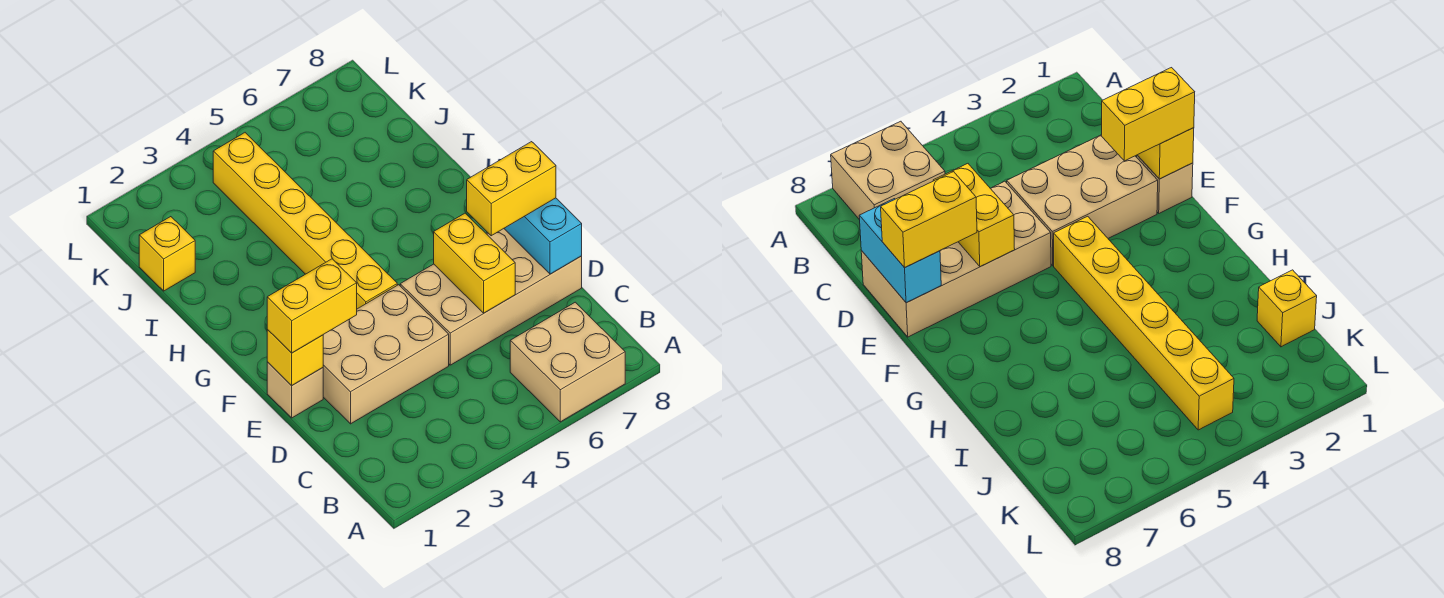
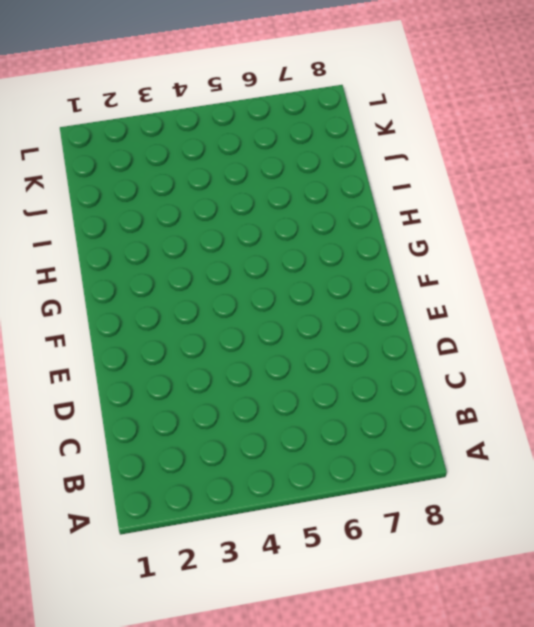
none -> tan brick A6:B7 level 1
none -> tan brick D2:E4 level 1

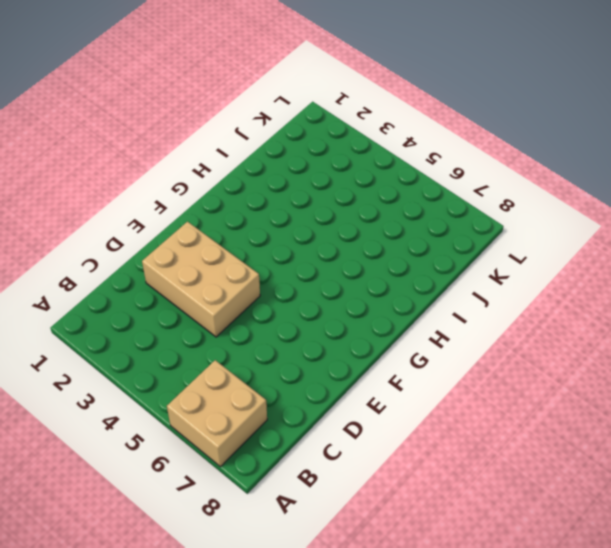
none -> tan brick D5:E8 level 1
none -> tan brick E1 level 1

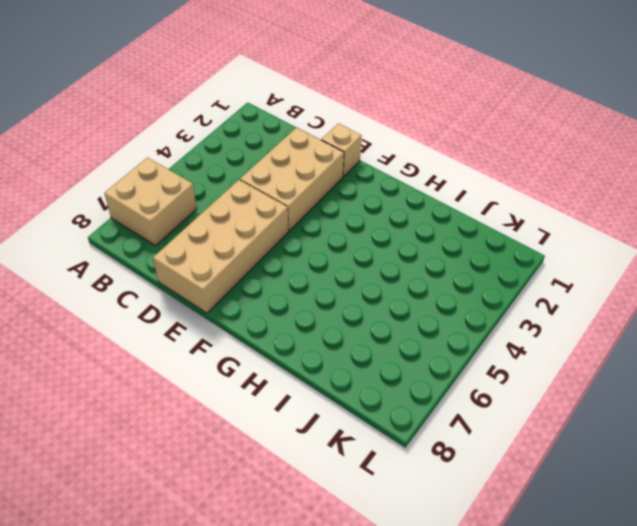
none -> yellow brick F4:K4 level 1
none -> yellow brick J1 level 1

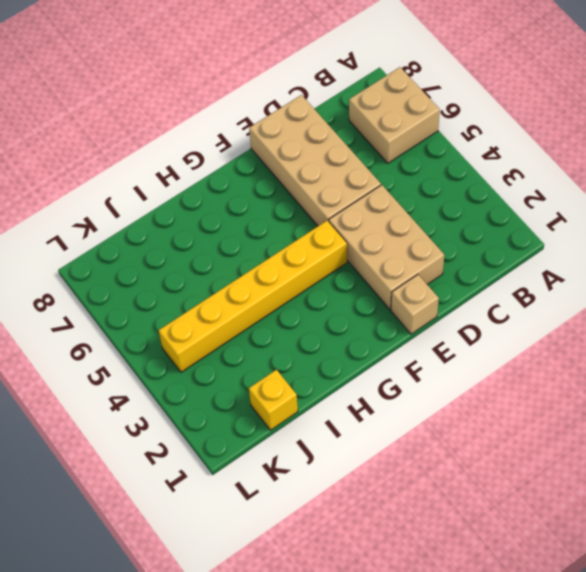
none -> yellow brick D6:E6 level 2
none -> cyan brick D8:E8 level 2

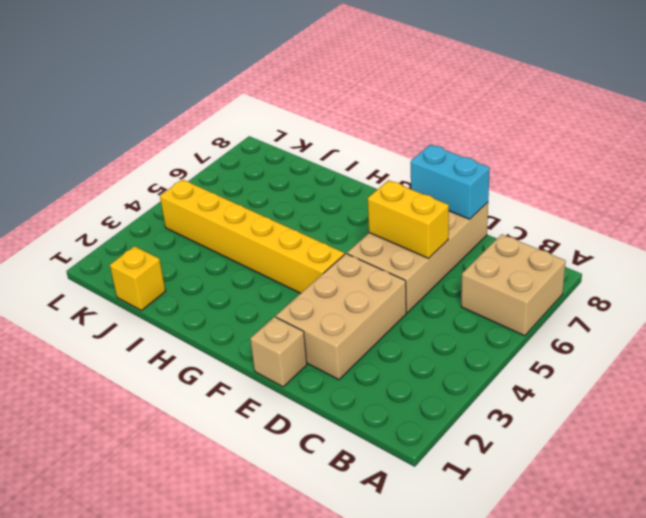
none -> yellow brick E1 level 2
none -> yellow brick E1:E2 level 3

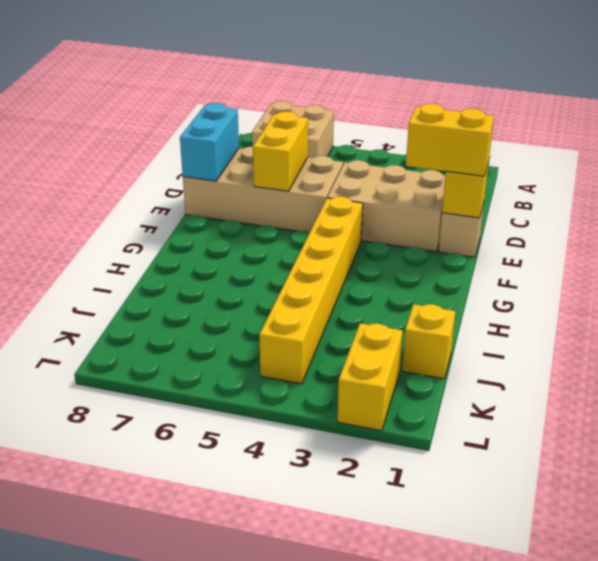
yellow brick K2:L2 level 1 -> yellow brick E7:E8 level 3

